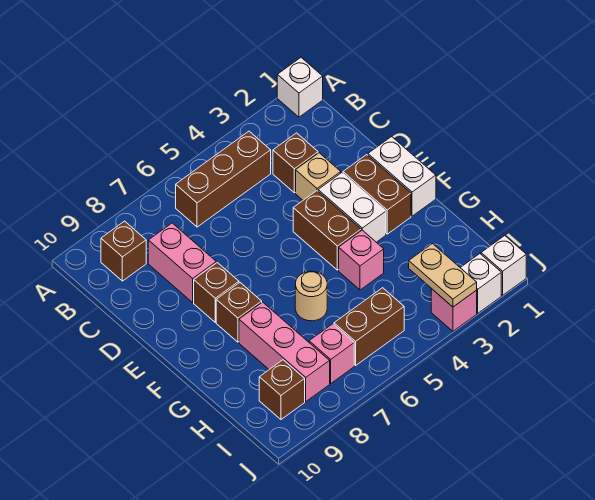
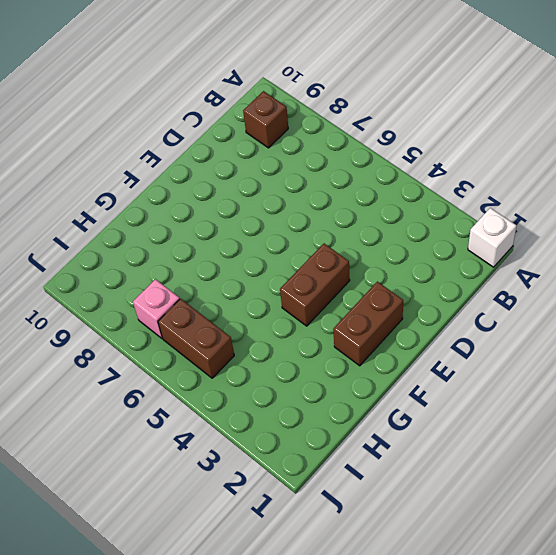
none -> brown brick B4:B6 level 1
none -> brown brick C3 level 1
none -> pink brick C8:D8 level 1

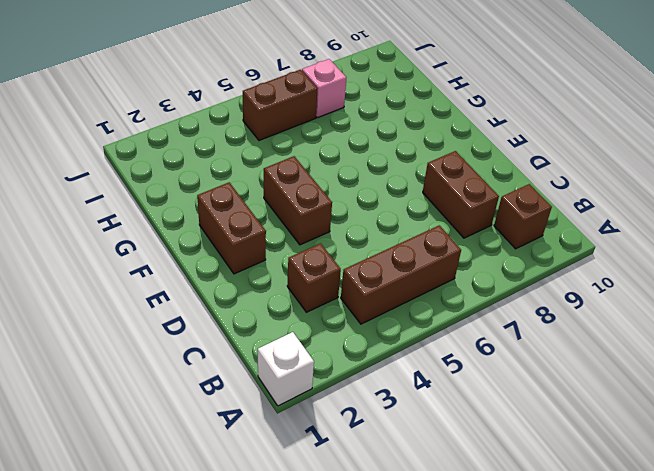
brown brick C8:D8 level 1 -> pink brick C8:D8 level 1
none -> tan brick D3 level 1
none -> white brick E1:F1 level 1
none -> white brick E3:F3 level 1

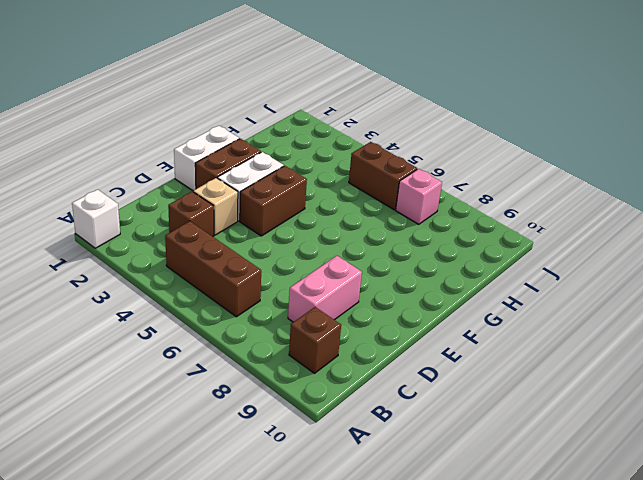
none -> brown brick E8 level 1
none -> brown brick F8 level 1
none -> pink brick G4 level 1

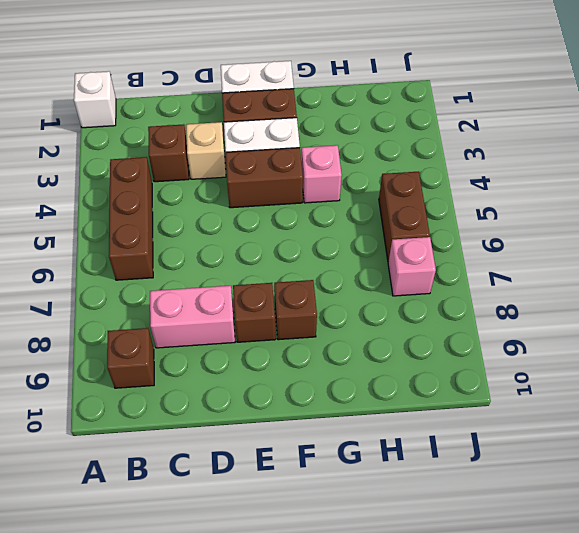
none -> tan round brick G6 level 1
none -> pink brick G8:I8 level 1
none -> brown brick I9 level 1

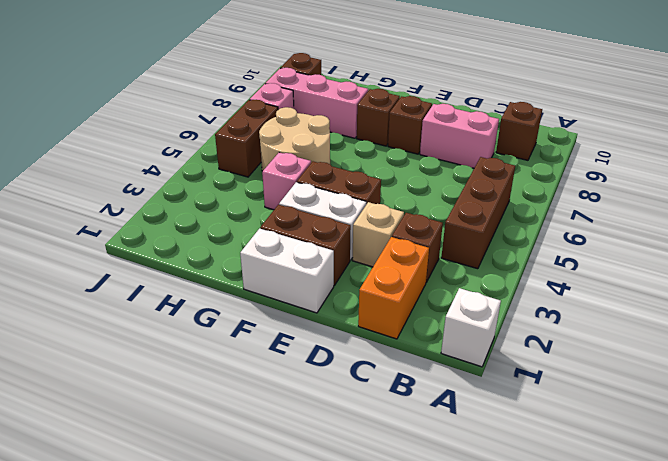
orange brick C1:C2 level 1 -> none
tan round brick G5:H6 level 1 -> tan round brick G6 level 1
none -> white brick J1 level 1
none -> white brick J2 level 1
none -> pink brick J3 level 1

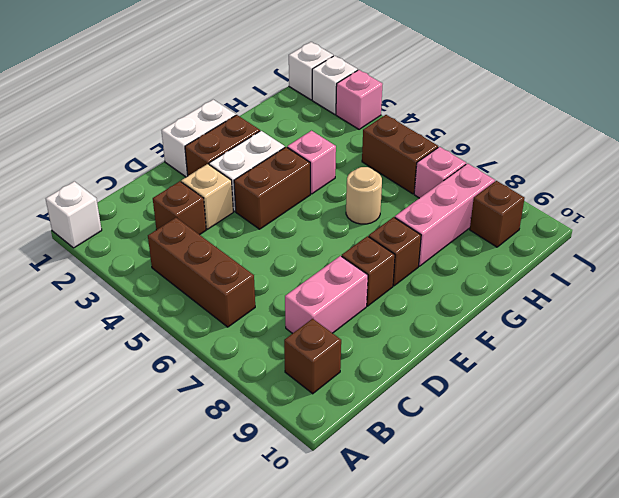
none -> tan plate I3:J3 level 2

